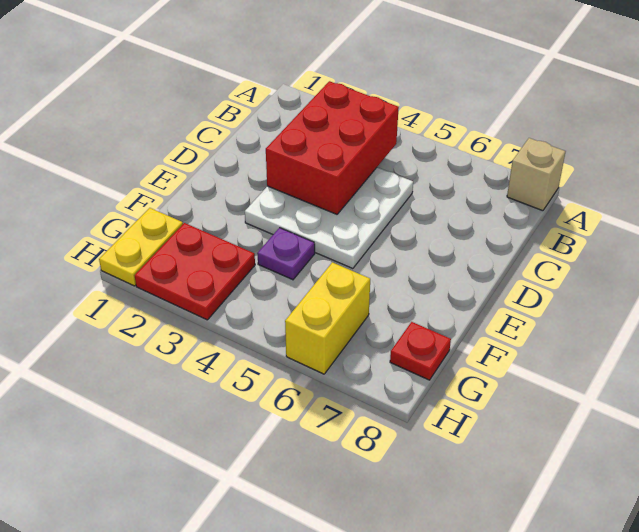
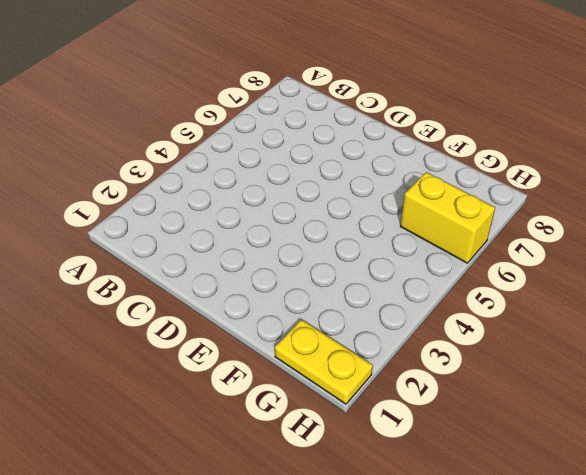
none -> tan brick A8 level 1
none -> white plate C3:E5 level 1

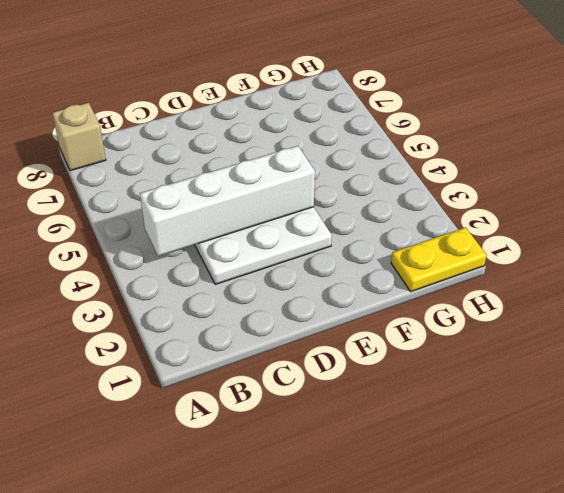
white brick B4:E4 level 2 -> red brick B3:D4 level 2
none -> purple plate F4 level 1
none -> red plate G2:H3 level 1

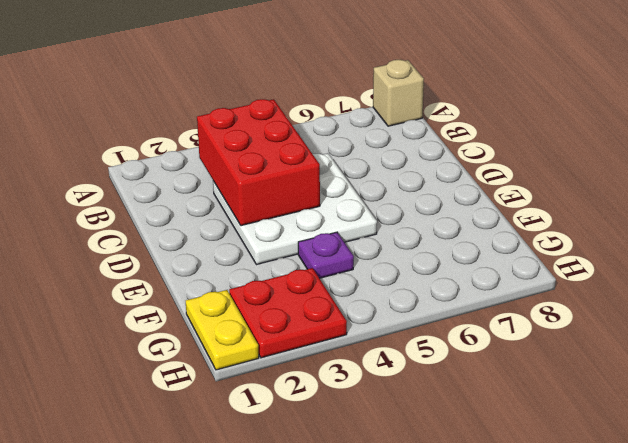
none -> yellow brick G6:H6 level 1
none -> red plate G8 level 1

